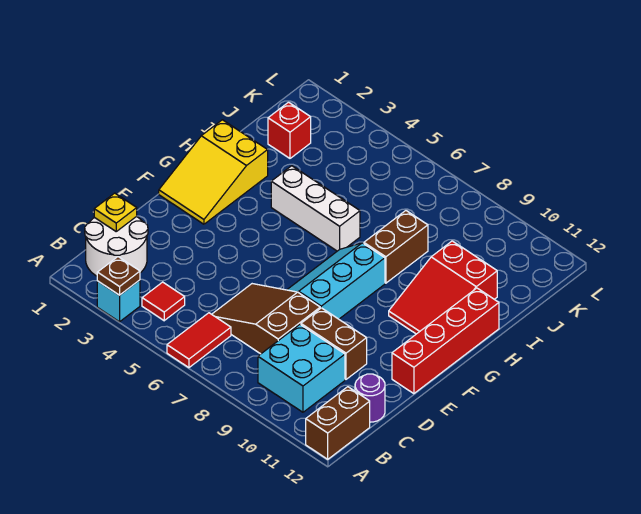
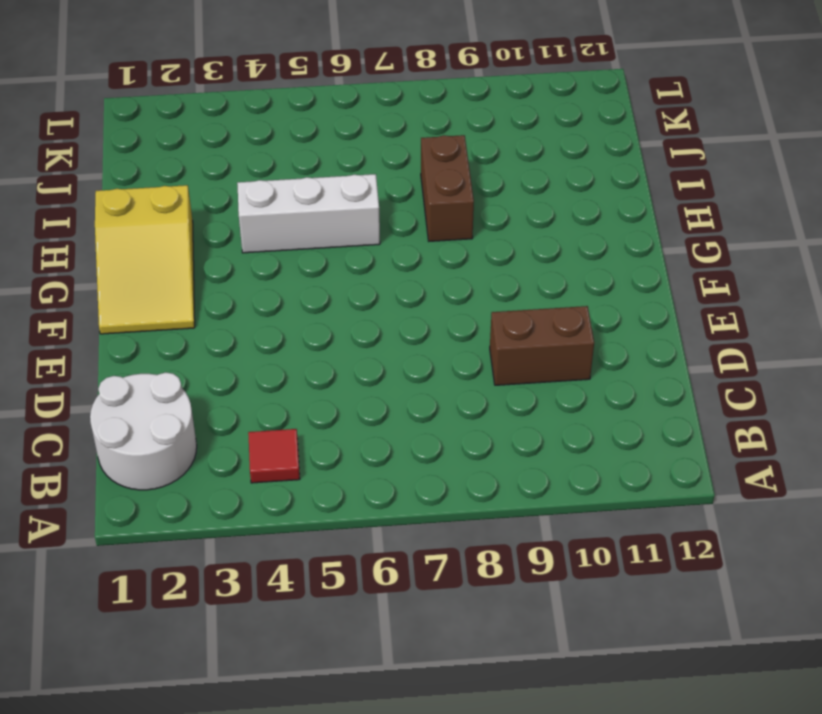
none -> cyan brick A3 level 1
none -> red tile A6:B6 level 1
none -> brown brick A12:B12 level 1

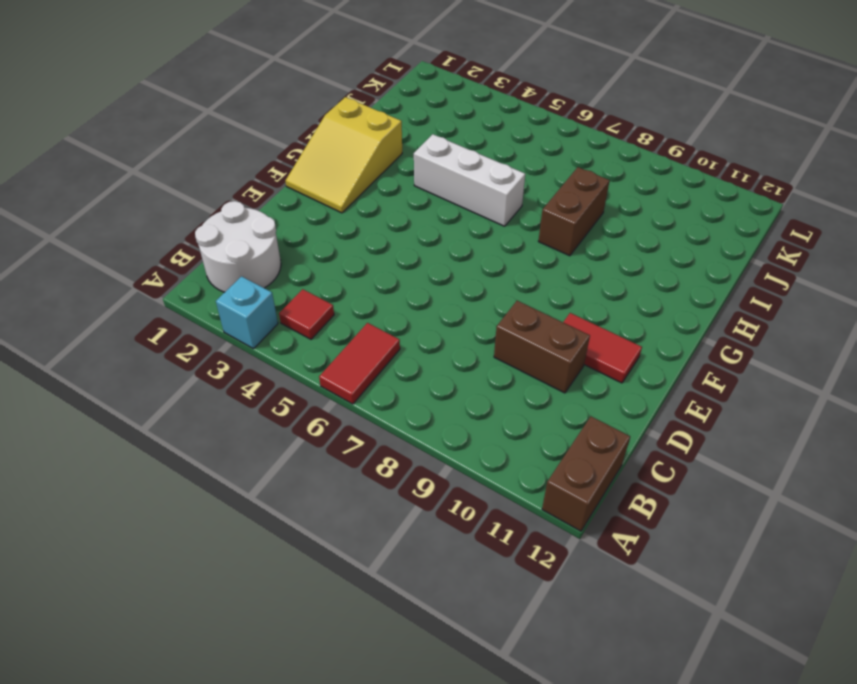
red tile E10:E11 level 1 -> none
none -> cyan brick B9:C10 level 1
none -> brown slope C6:D8 level 1 top 8
none -> purple round brick C12 level 1

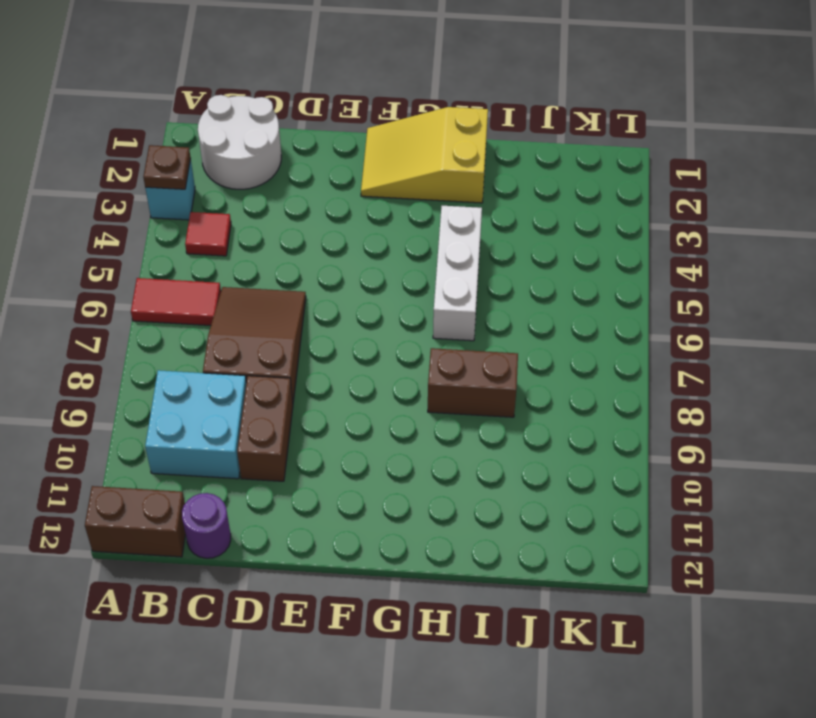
none -> cyan slope E7:G8 level 1 top 8
none -> red brick E12:H12 level 1
none -> red slope G10:I11 level 1 top I

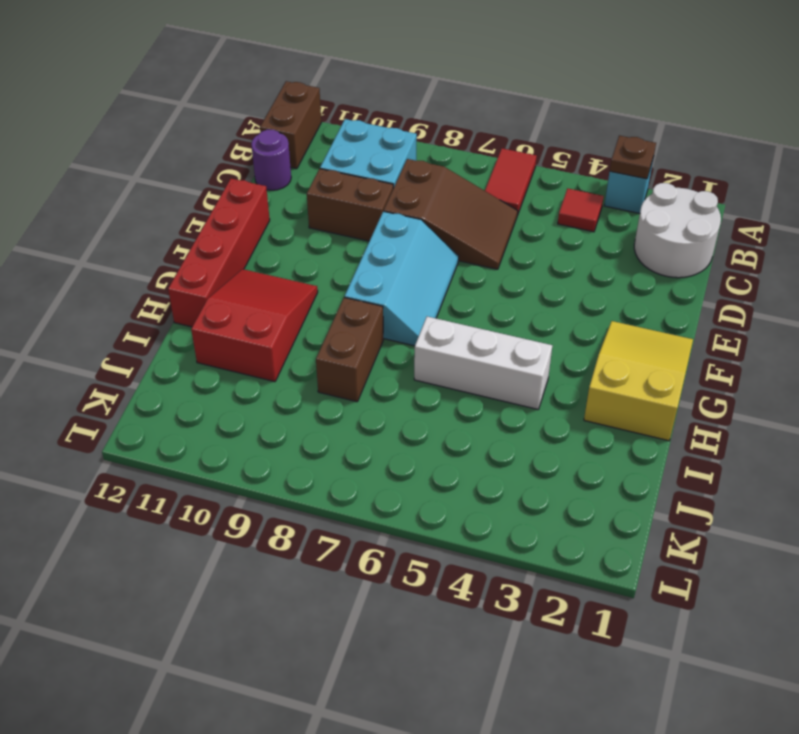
none -> red brick J2 level 1
none -> yellow plate C1 level 2

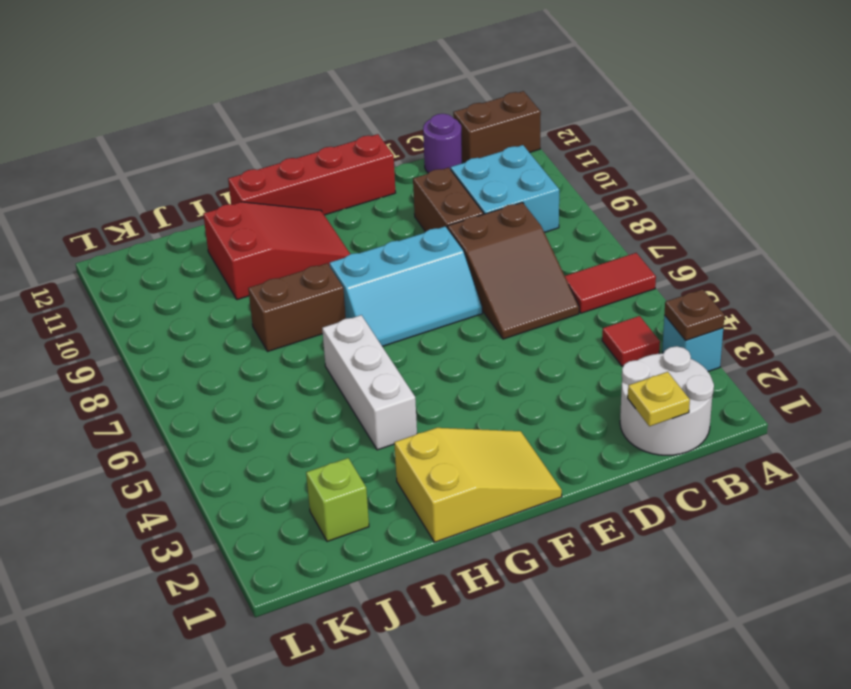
lime brick J2 level 1 -> red brick J2 level 1

